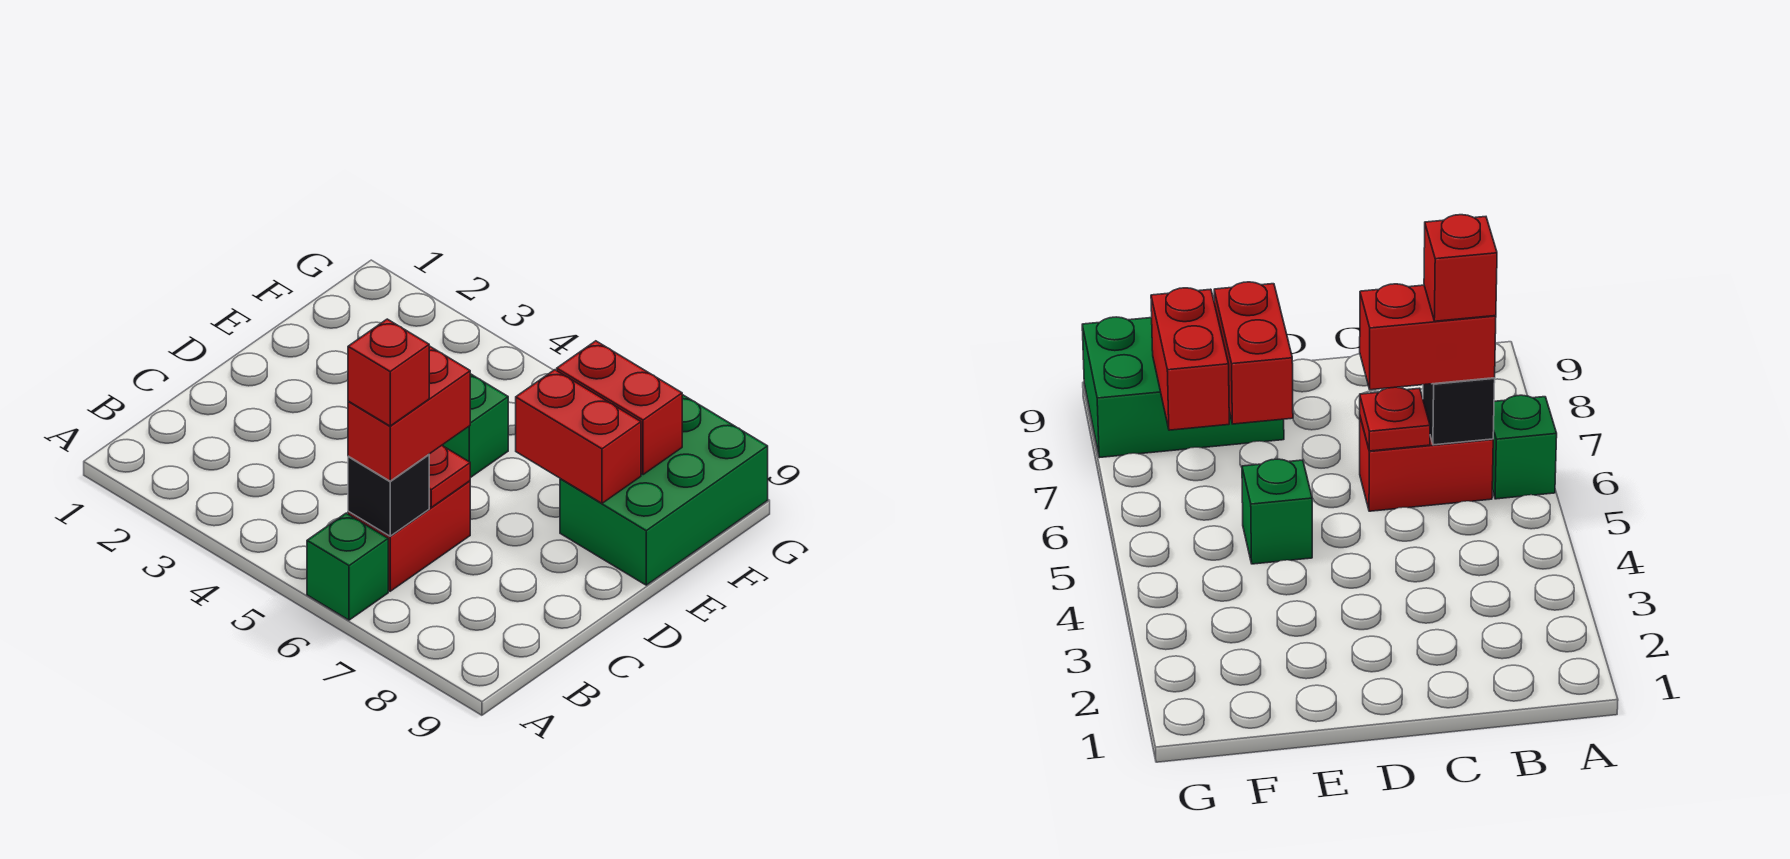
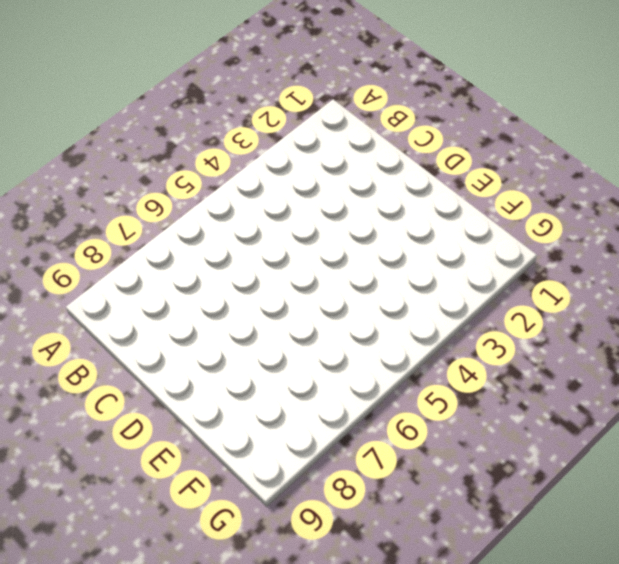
none -> green brick A6 level 1
none -> red brick B6:C6 level 1

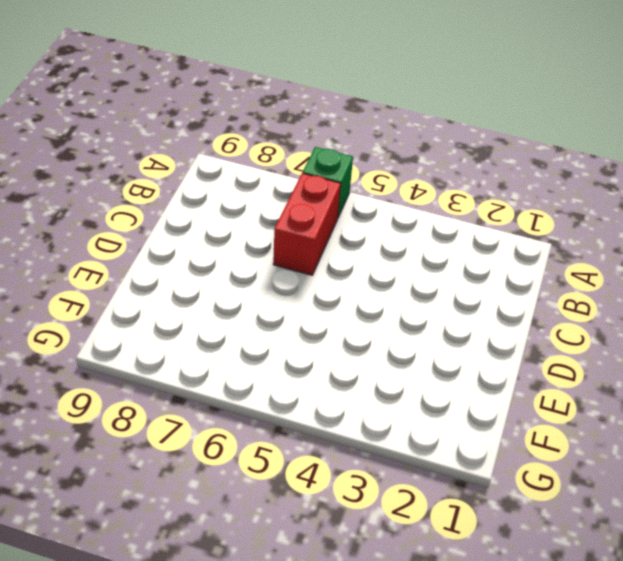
none -> green brick E5 level 1
none -> green brick E8:G9 level 1

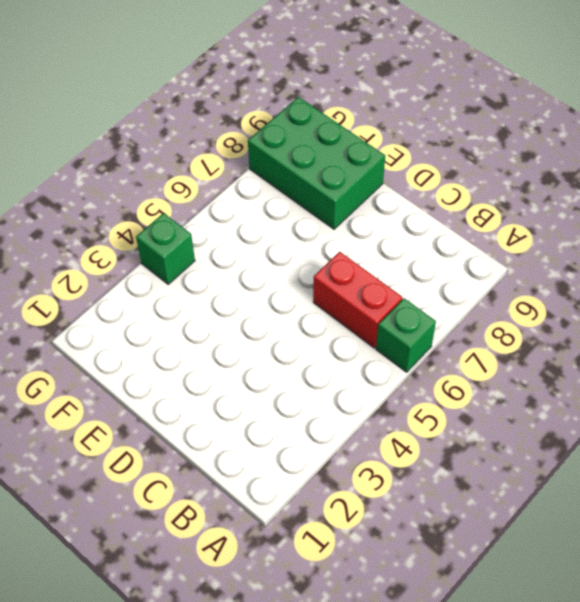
green brick G4 level 1 -> green brick E5 level 1
none -> black brick B6 level 2
none -> red plate C6 level 2

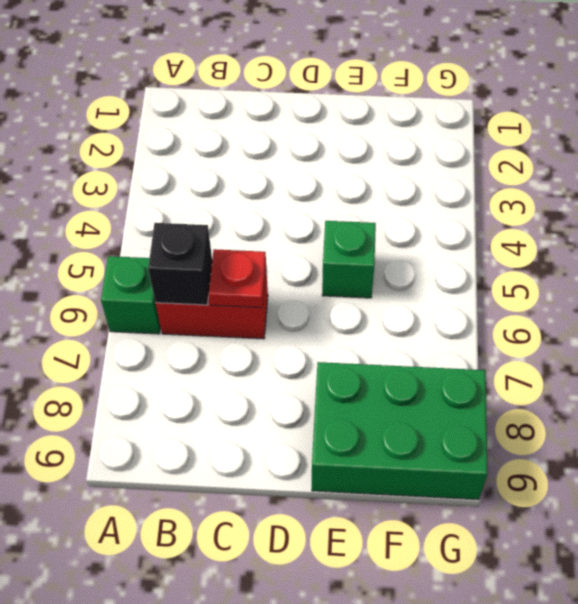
none -> red brick E7:E8 level 2
none -> red brick F7:F8 level 2

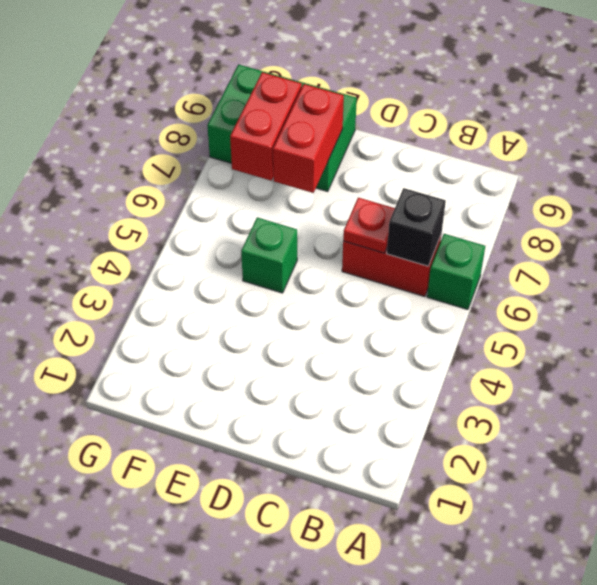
none -> red brick B6:C6 level 3
none -> red brick B6 level 4

